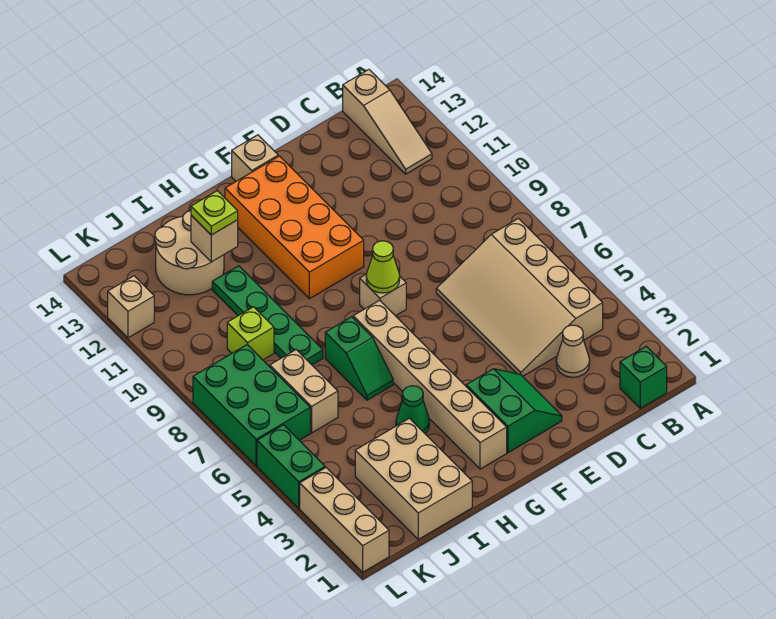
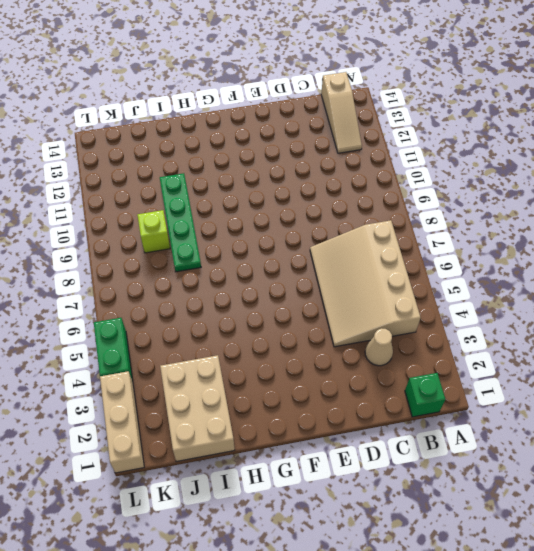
none -> green slope E2:F3 level 1 top F
none -> tan brick F8 level 1
none -> orange brick F10:G13 level 1

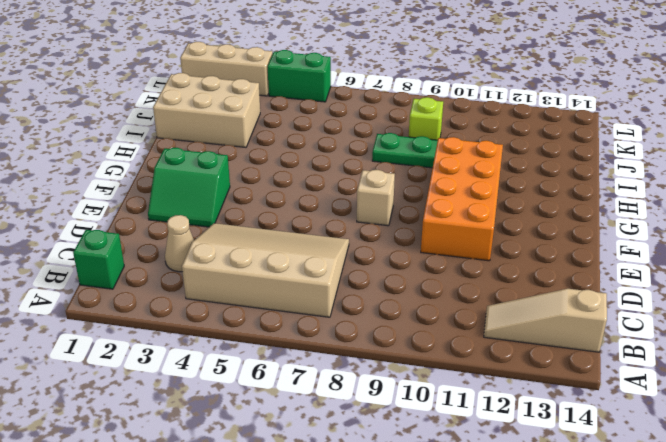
orange brick E10:H11 level 1 -> orange brick F10:G13 level 1
none -> tan brick F14 level 1
none -> tan brick G2:G7 level 1
none -> green cone H4 level 1

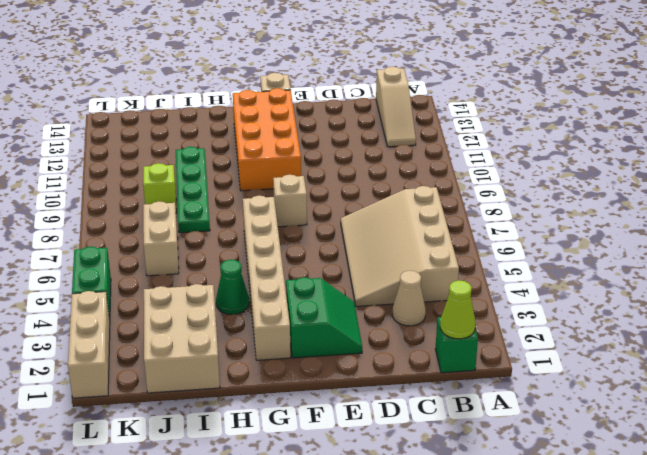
lime cone B1 level 2 -> lime cone F8 level 2
none -> green slope H6:H7 level 1 top 7
none -> tan round brick I12:J13 level 1
none -> green brick K6:L8 level 1

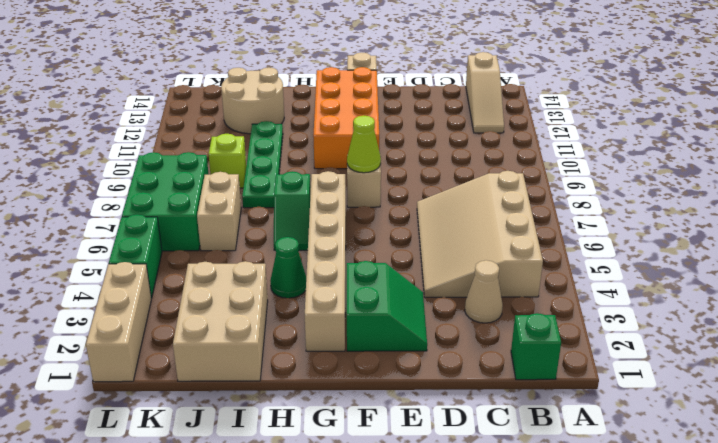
none -> tan brick L12 level 1
none -> tan brick I12 level 2
none -> lime plate I12 level 3

